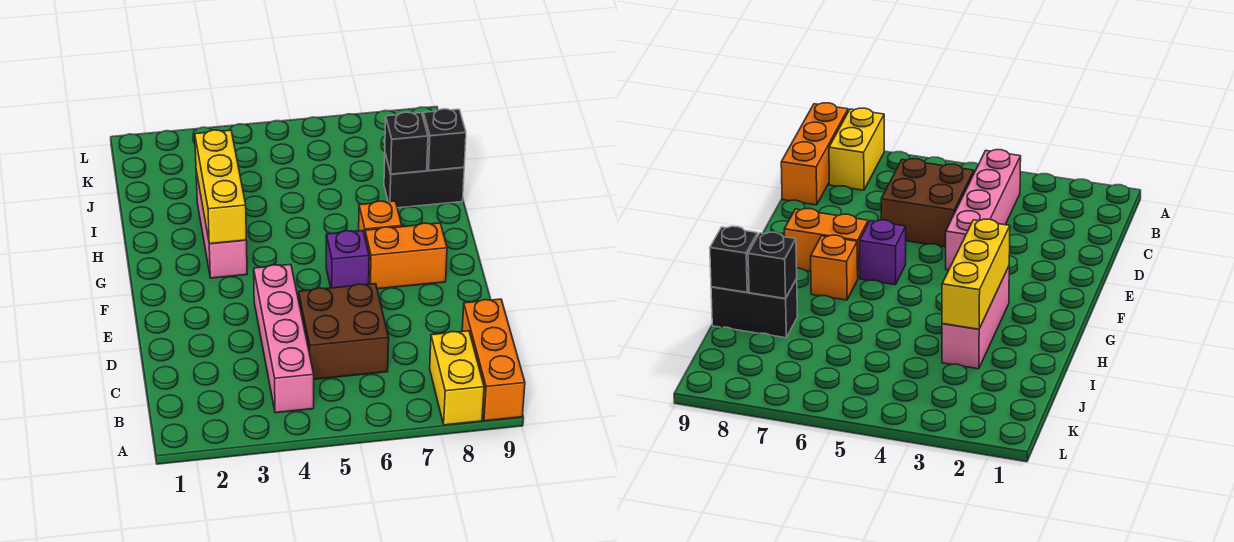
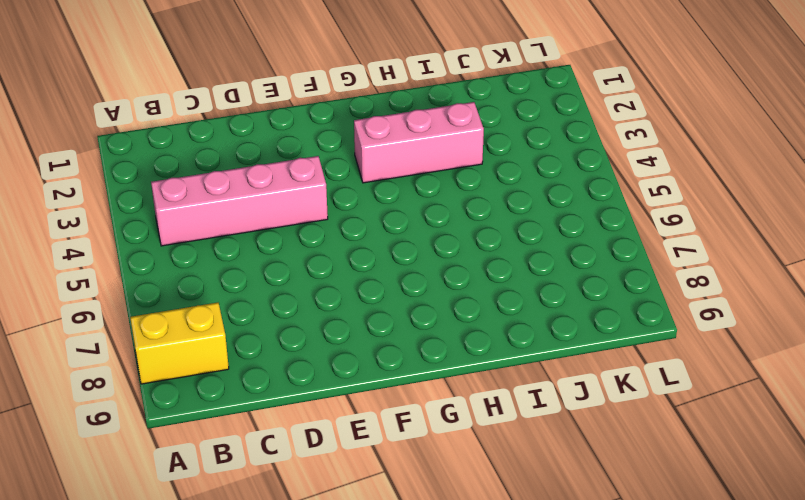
none -> orange brick A9:C9 level 1
none -> brown brick C5:D6 level 1
none -> purple brick F6 level 1

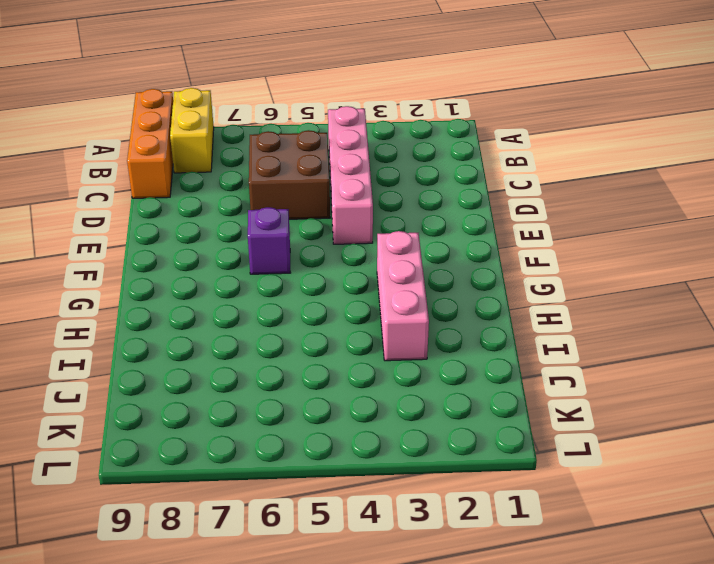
none -> orange brick F7:F8 level 1
none -> orange brick G7 level 1
none -> black brick I8:I9 level 1

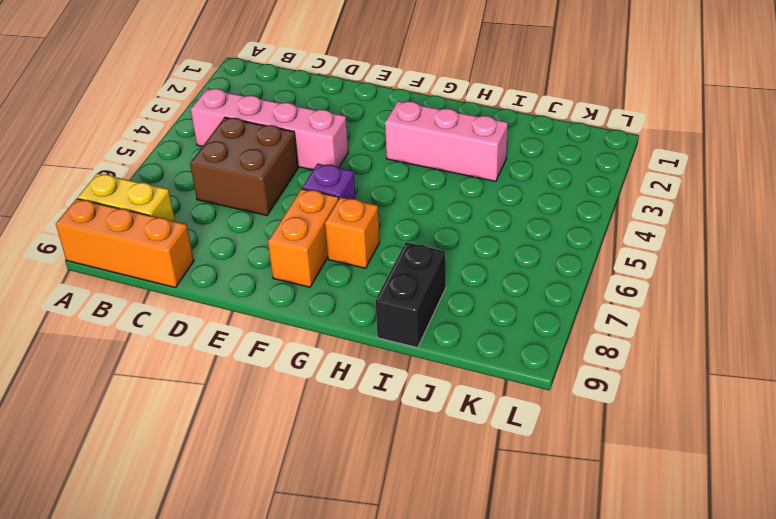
none -> yellow brick G3:I3 level 2
none -> black brick I8 level 2
none -> black brick I9 level 2

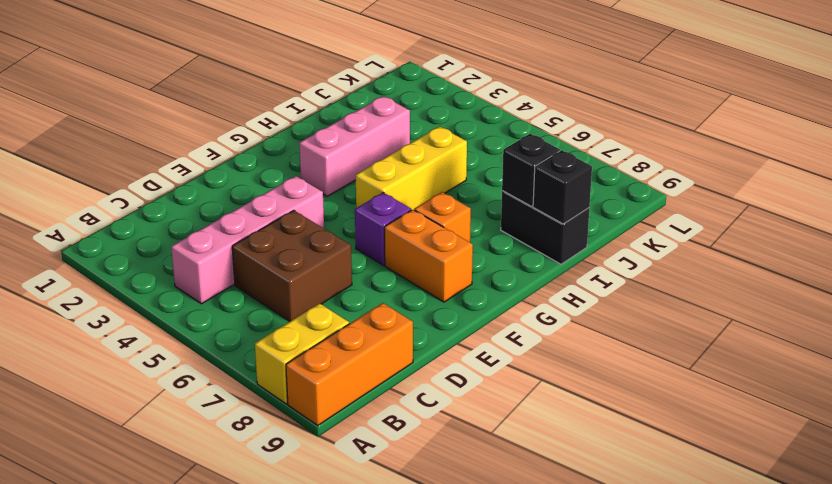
yellow brick G5:I5 level 1 -> yellow brick G3:I3 level 2

